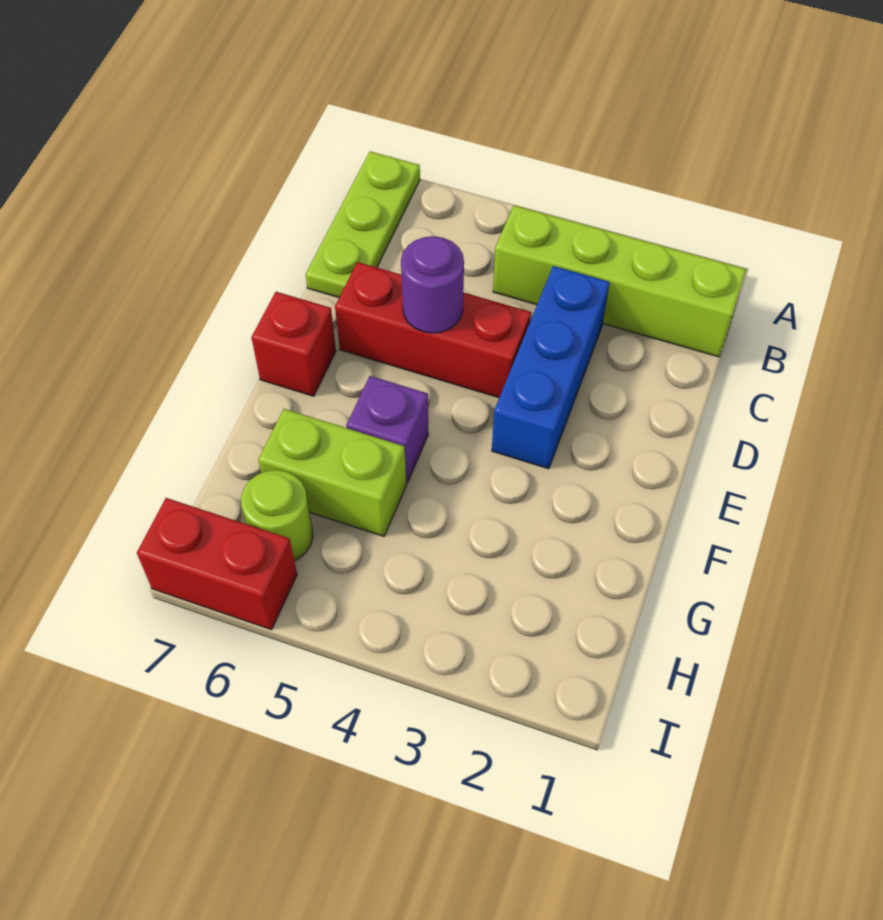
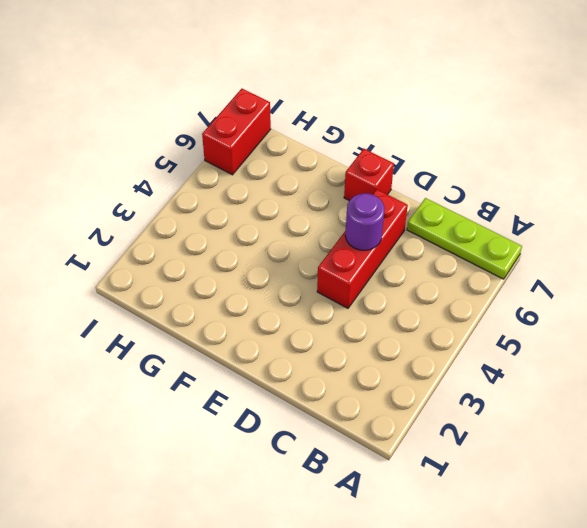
none -> lime brick B1:B4 level 1
none -> blue brick C3:E3 level 1

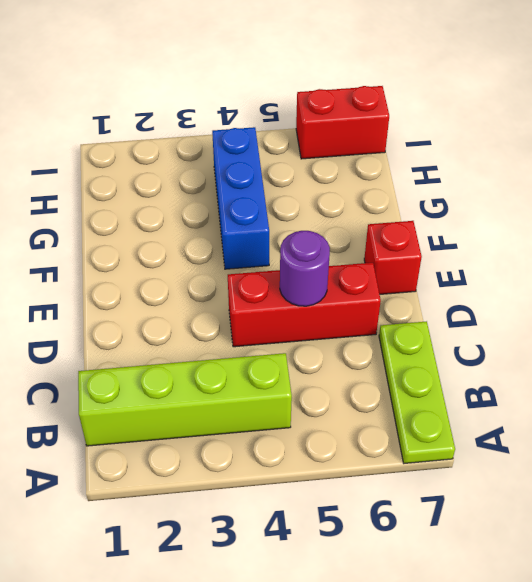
blue brick F4:H4 level 1 -> blue brick C3:E3 level 1
none -> purple brick F5 level 1
none -> lime brick G5:G6 level 1

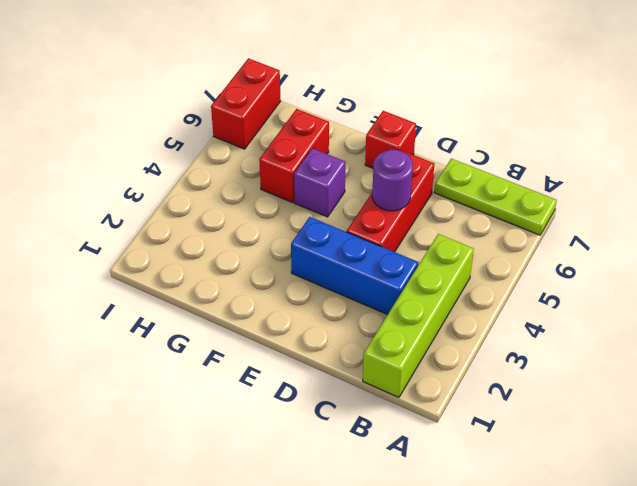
red brick G5:G6 level 1 -> lime brick G5:G6 level 1
none -> lime round brick H6 level 1

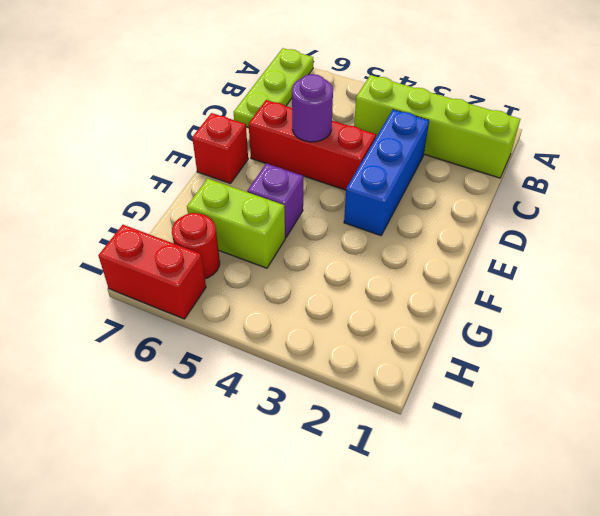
red round brick H6 level 1 -> lime round brick H6 level 1

